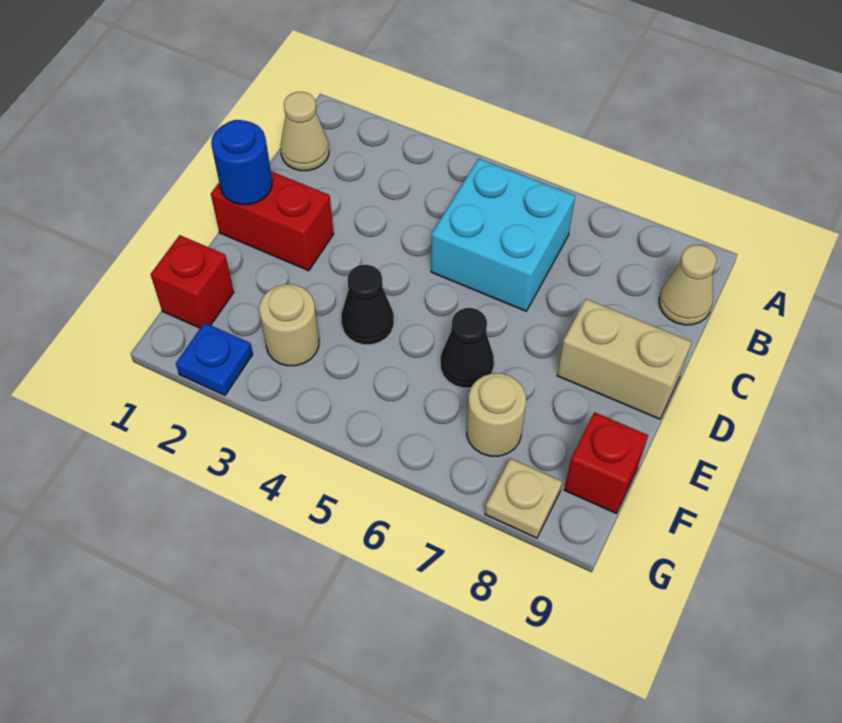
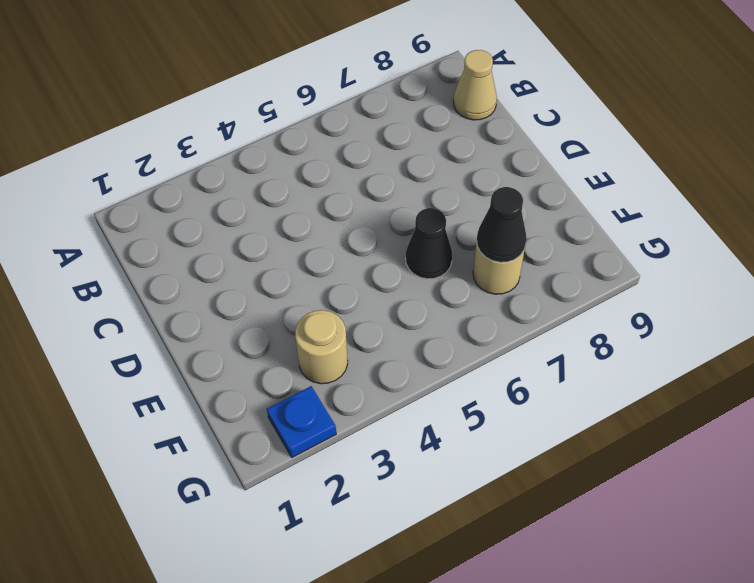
black cone F7 level 2 -> black cone E4 level 1
none -> tan cone B1 level 1
none -> cyan brick B5:C6 level 1
none -> red brick D1:D2 level 1

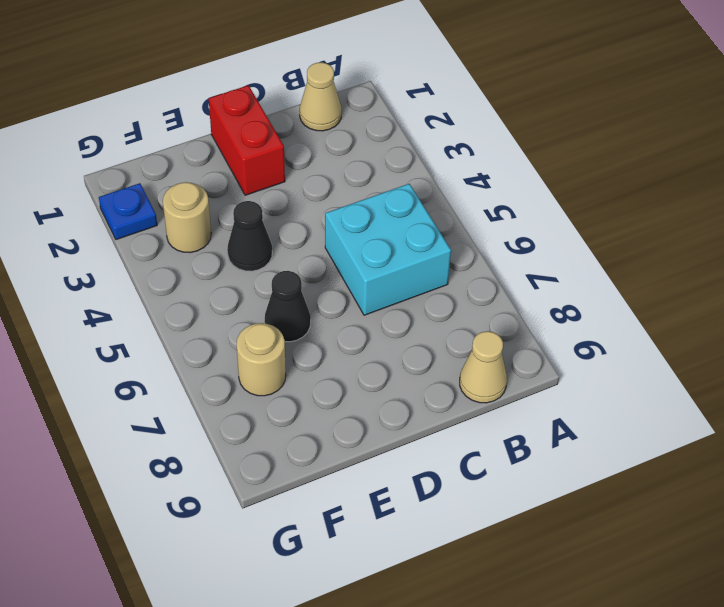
none -> tan brick D8:D9 level 1
none -> red brick F1 level 1
none -> red brick F9 level 1

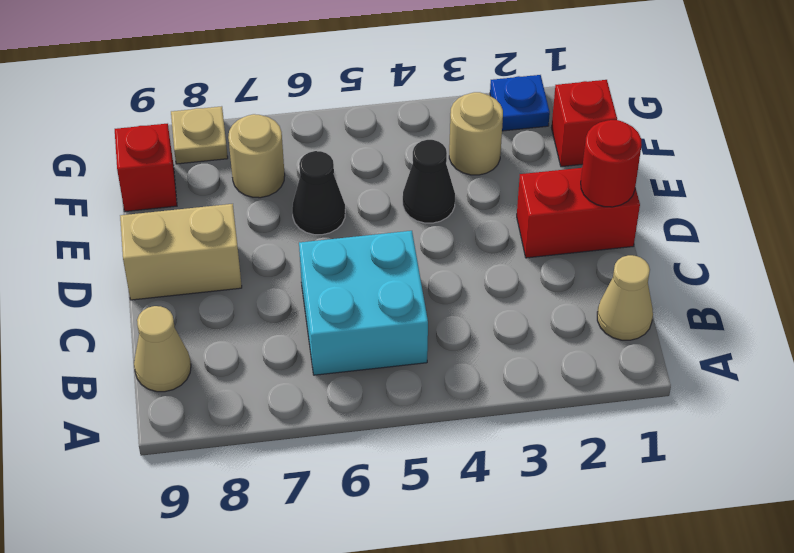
red round brick D1 level 2 -> blue round brick D1 level 2

